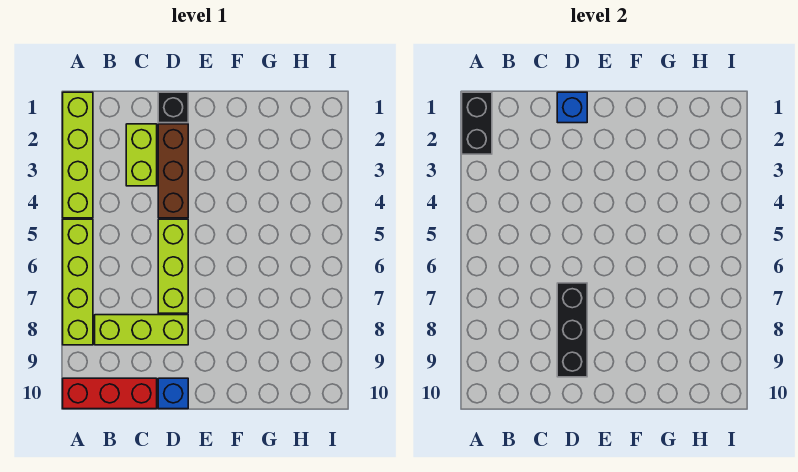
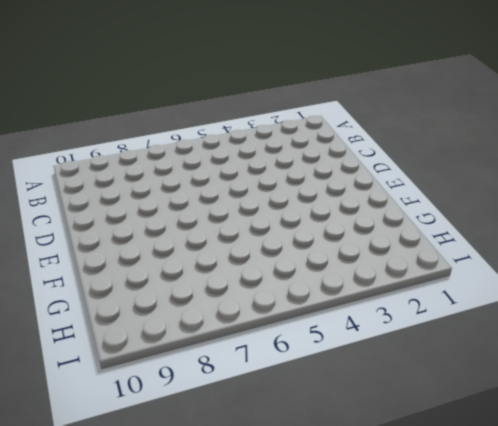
none -> lime brick A1:A4 level 1
none -> lime brick A5:A8 level 1
none -> red brick A10:C10 level 1

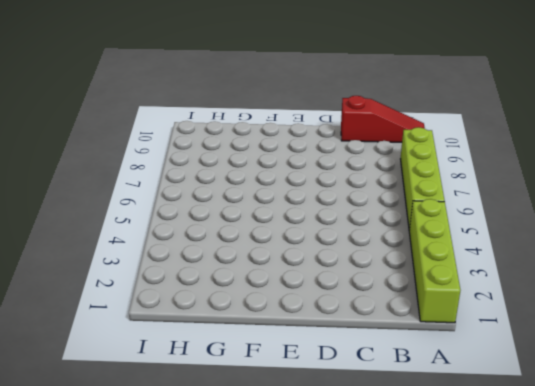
red slope A10:C10 level 1 top C -> red brick A10:C10 level 1
none -> lime brick B8:D8 level 1
none -> lime brick C2:C3 level 1
none -> black brick D1 level 1

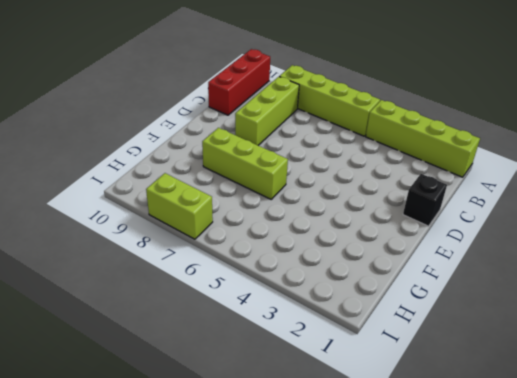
lime brick F6:F8 level 1 -> lime brick D5:D7 level 1
lime brick I7:I8 level 1 -> lime brick C2:C3 level 1
none -> brown brick D2:D4 level 1
none -> blue brick D10 level 1
none -> black brick A1:A2 level 2

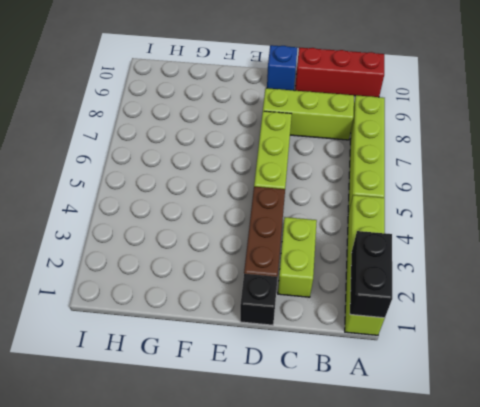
none -> blue brick D1 level 2
none -> black brick D7:D9 level 2

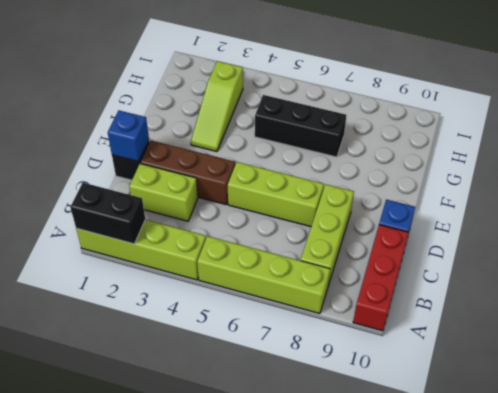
lime slope F3:H3 level 1 top H -> none
black brick G5:G7 level 1 -> black brick D7:D9 level 2

